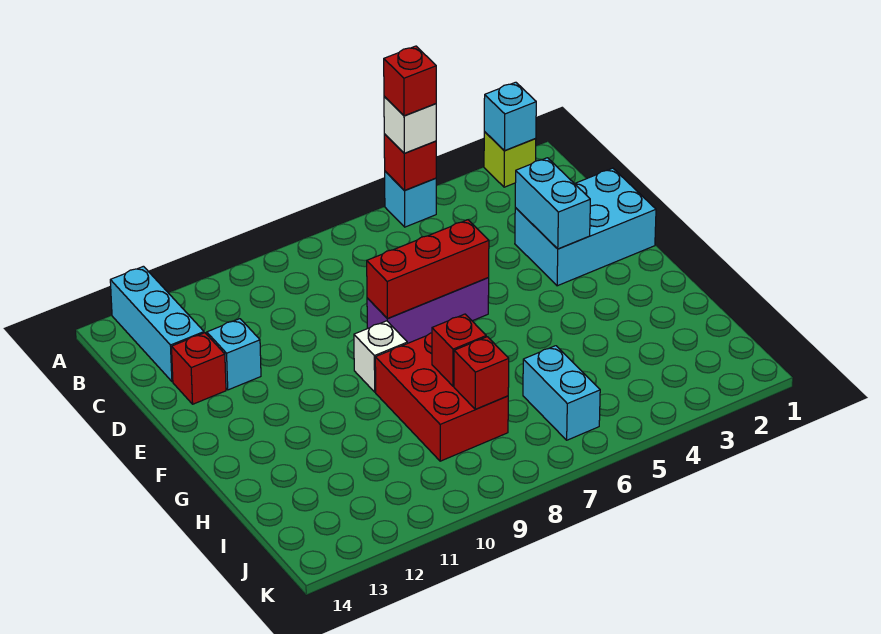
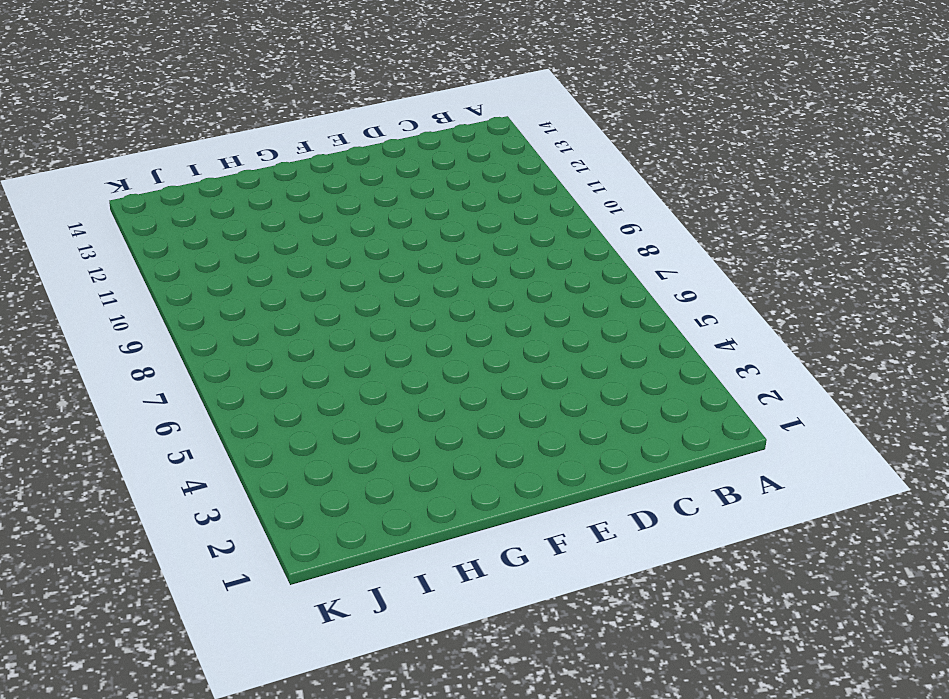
none -> lime brick A2 level 1
none -> cyan brick A5 level 1
none -> cyan brick A13:C13 level 1

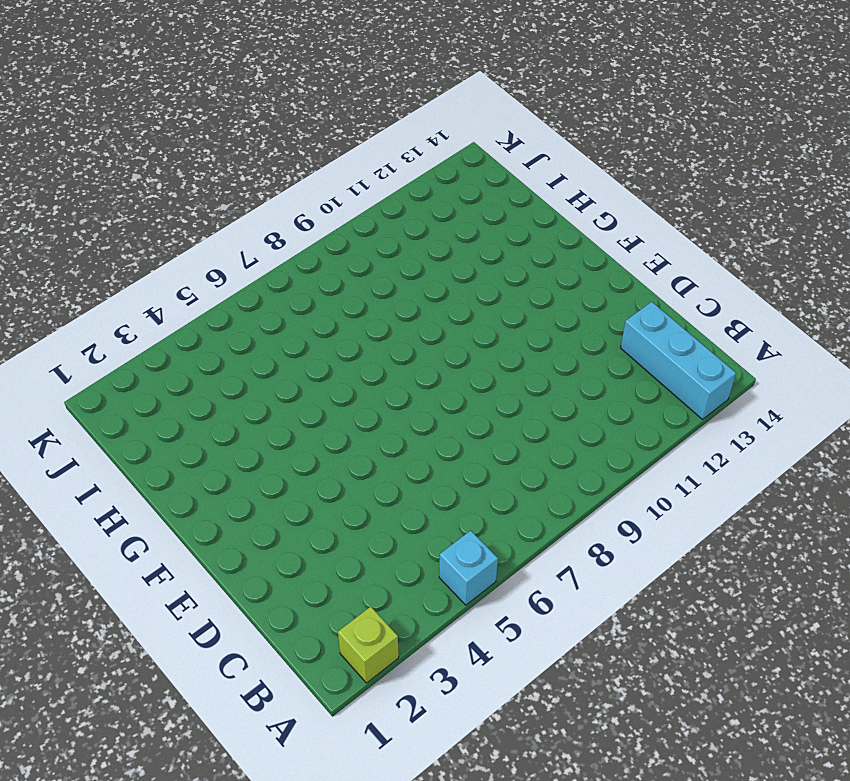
none -> cyan brick D1:E3 level 1
none -> cyan brick D12 level 1
none -> red brick D13 level 1

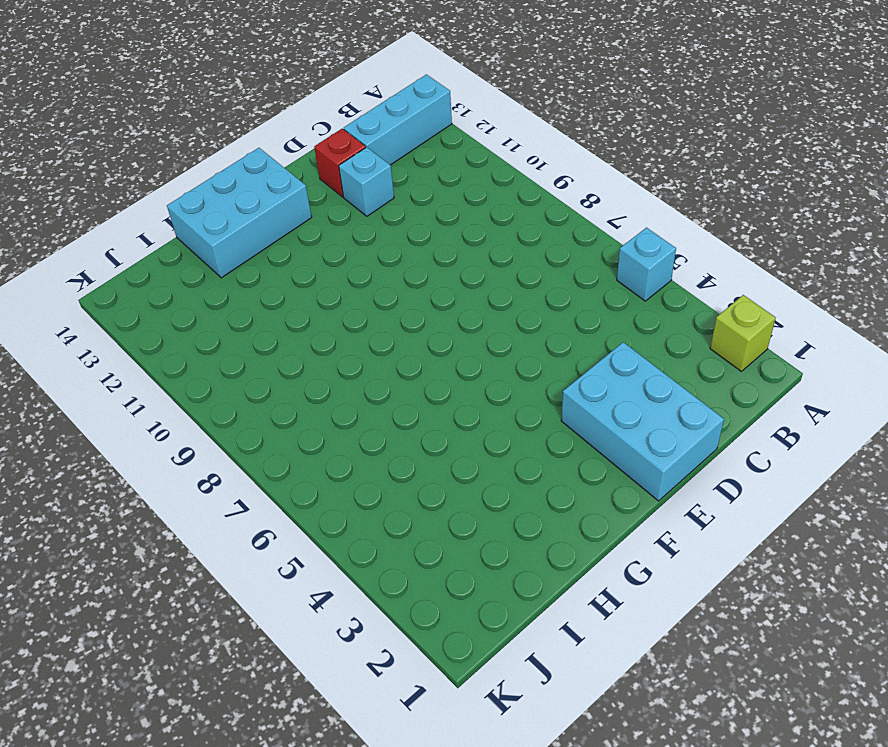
cyan brick F13:H14 level 1 -> none
none -> purple brick E6:E8 level 1
none -> white brick F9 level 1
none -> red brick G8:I9 level 1

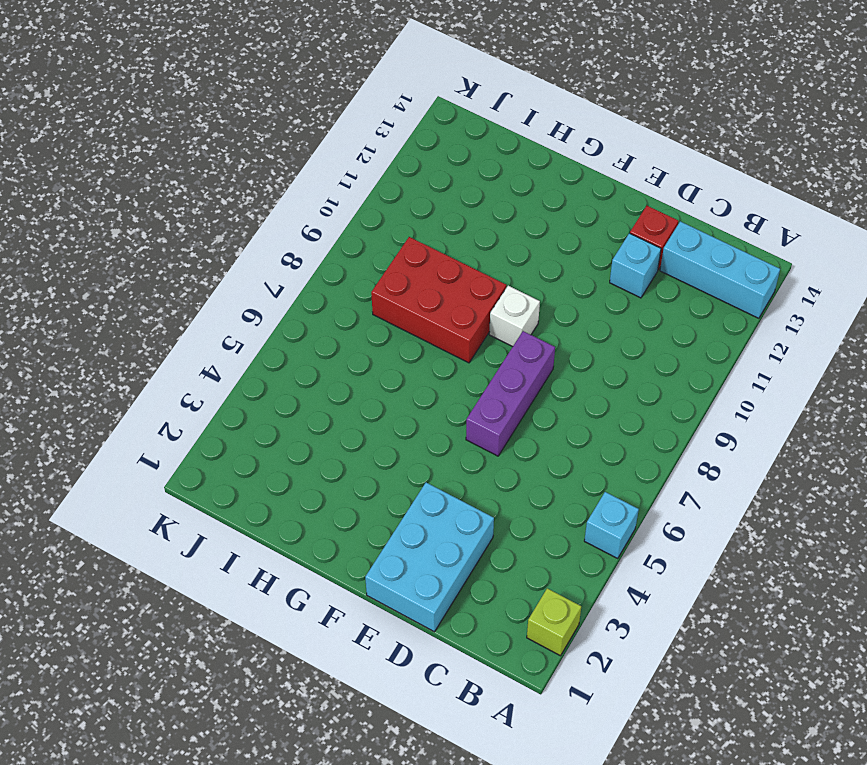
none -> cyan brick I6:J6 level 1
none -> cyan brick A2 level 2
none -> red brick A5 level 2

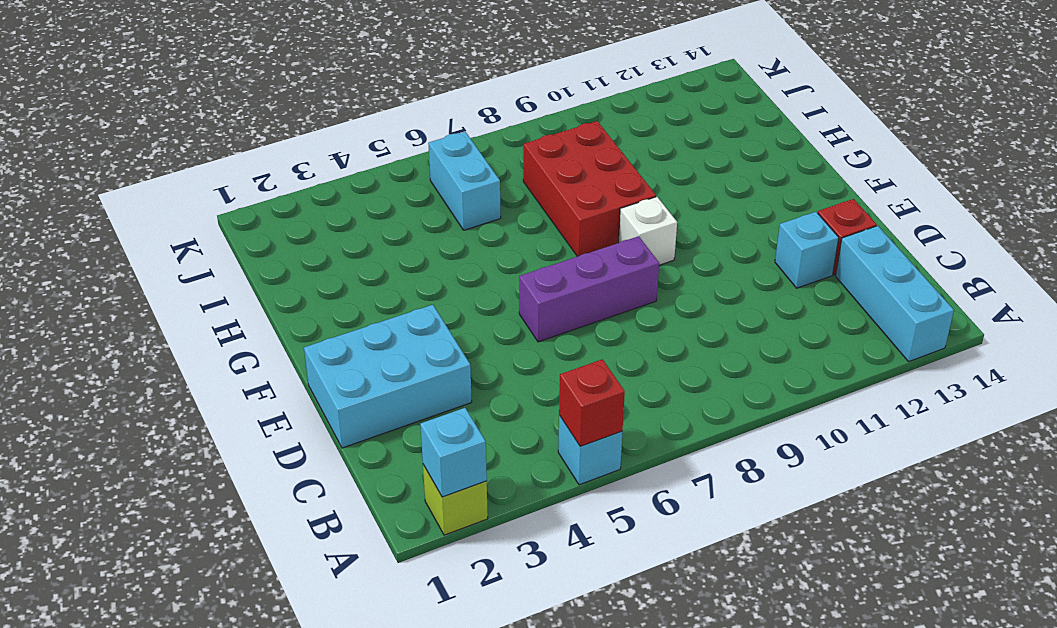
none -> cyan brick D3:E3 level 2
none -> red brick E6:E8 level 2
none -> red brick H8 level 2

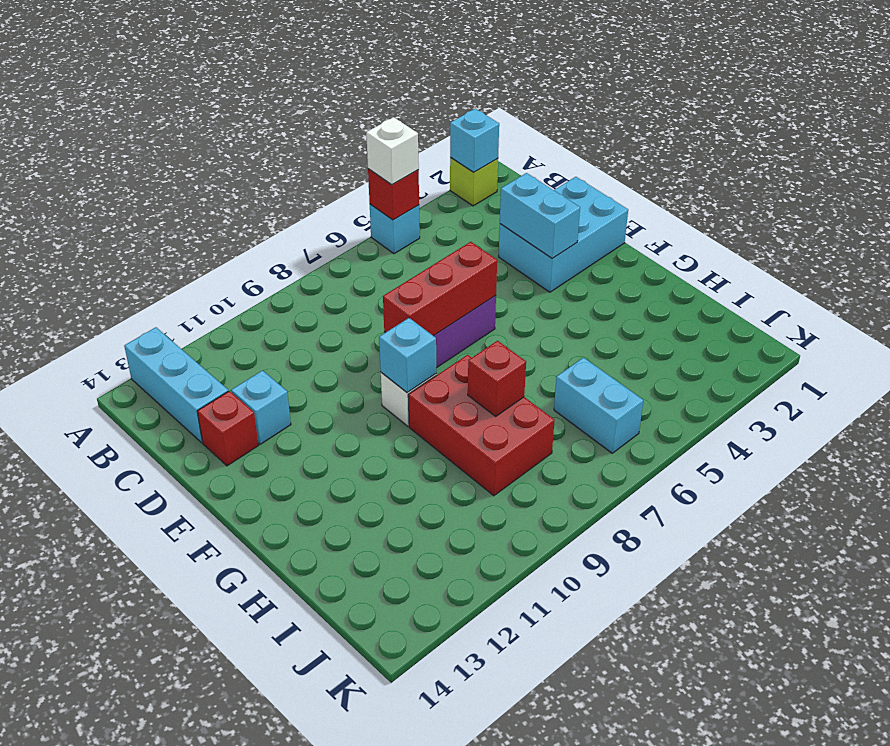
cyan brick F9 level 2 -> none
none -> red brick I8 level 2
none -> red brick A5 level 4

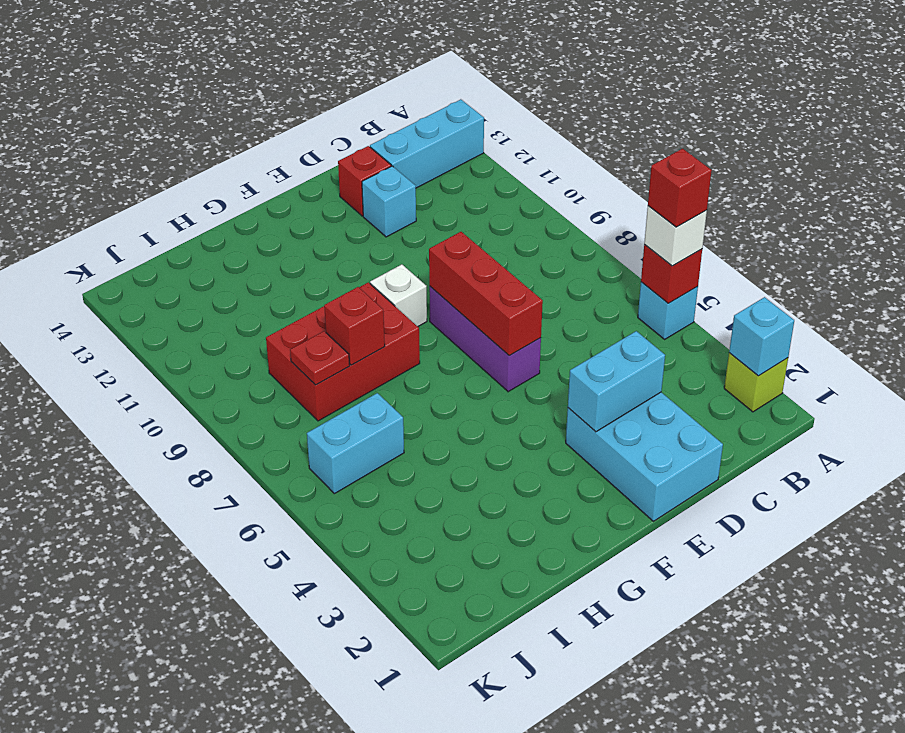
red plate I8 level 2 -> red brick I8 level 2

